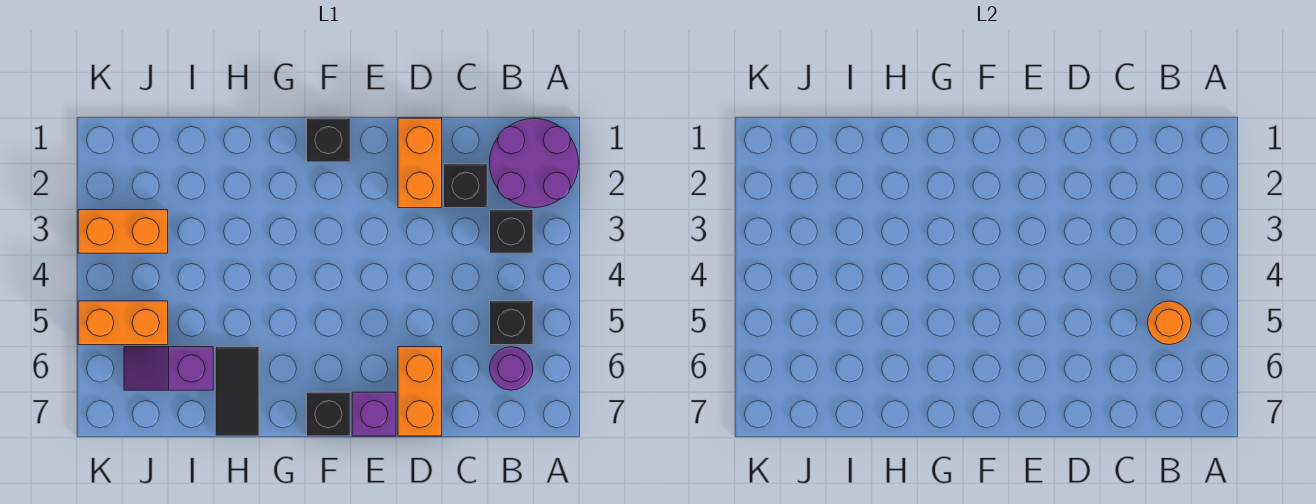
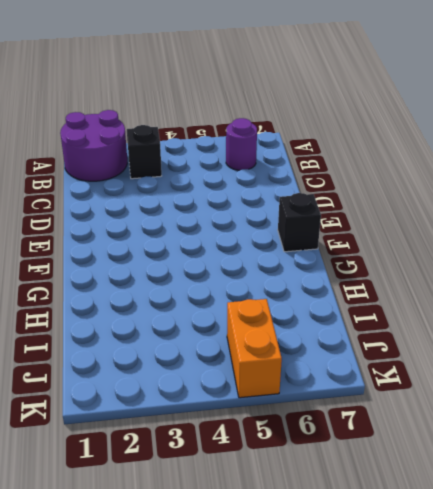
none -> black brick B5 level 1
none -> black brick C2 level 1
none -> orange brick D1:D2 level 1

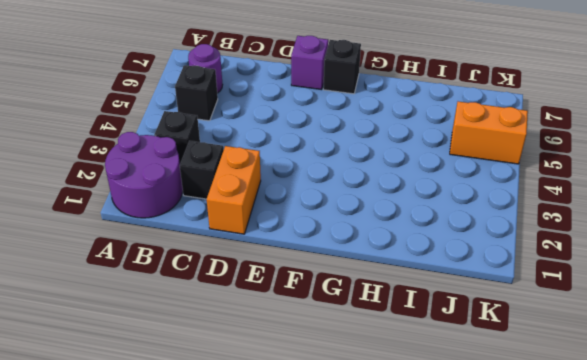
none -> orange brick D6:D7 level 1
none -> black brick F1 level 1
none -> black tile H6:H7 level 1

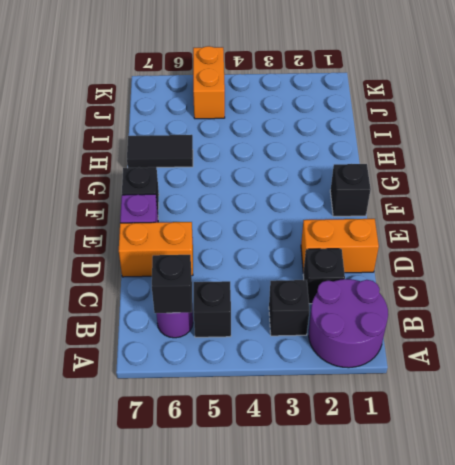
black brick B6 level 2 -> none
none -> purple slope I6:J6 level 1 top I
none -> orange brick J3:K3 level 1
none -> orange round brick B5 level 2

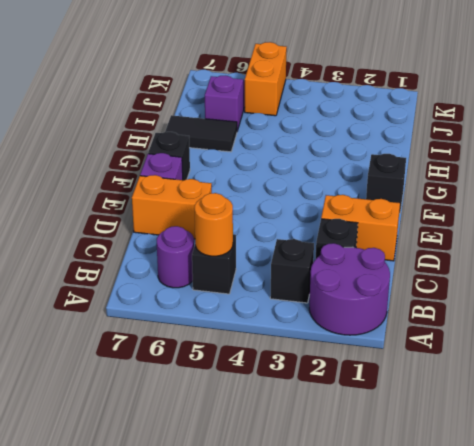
none -> orange brick J3:K3 level 1

